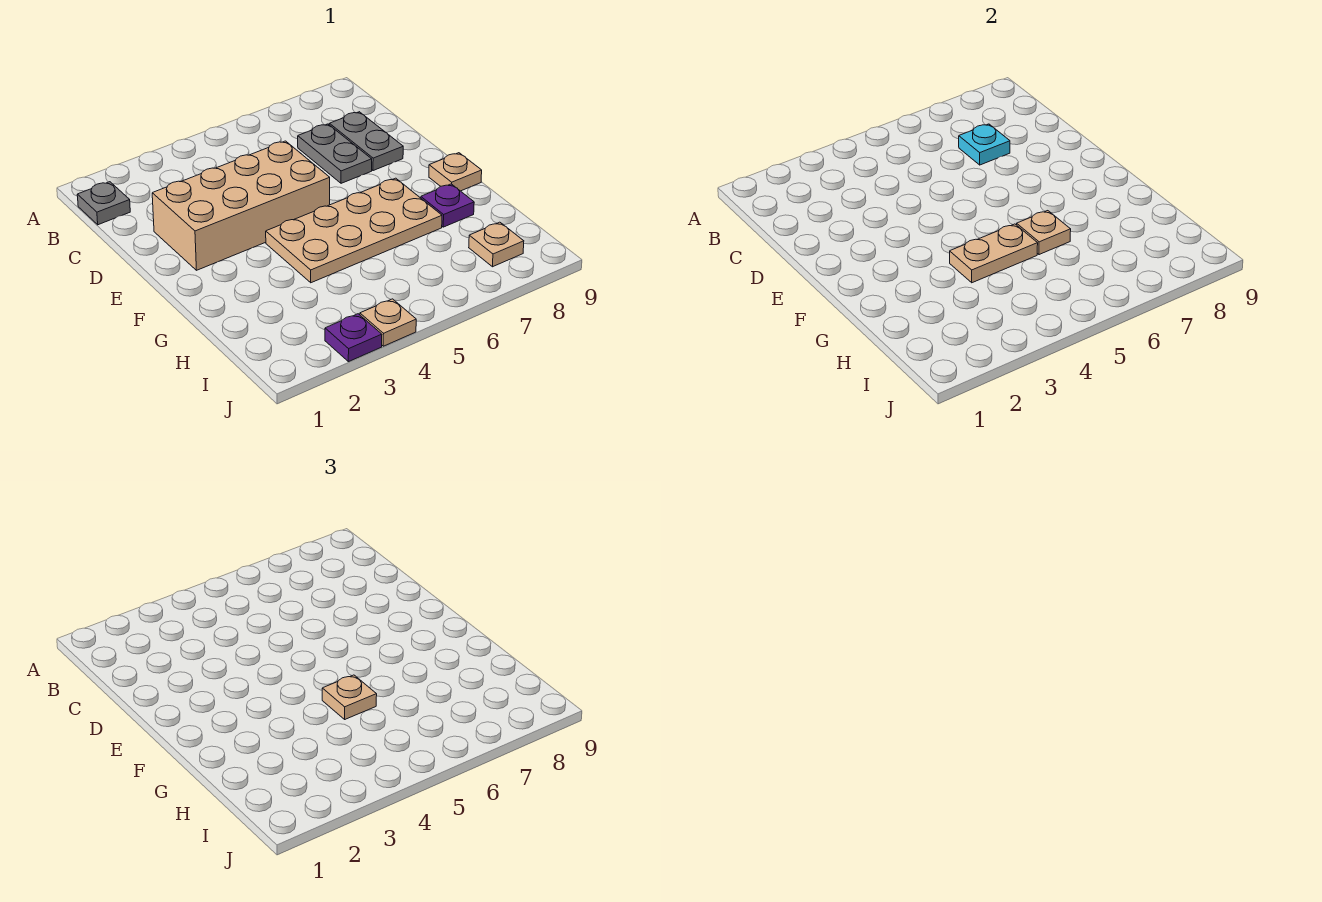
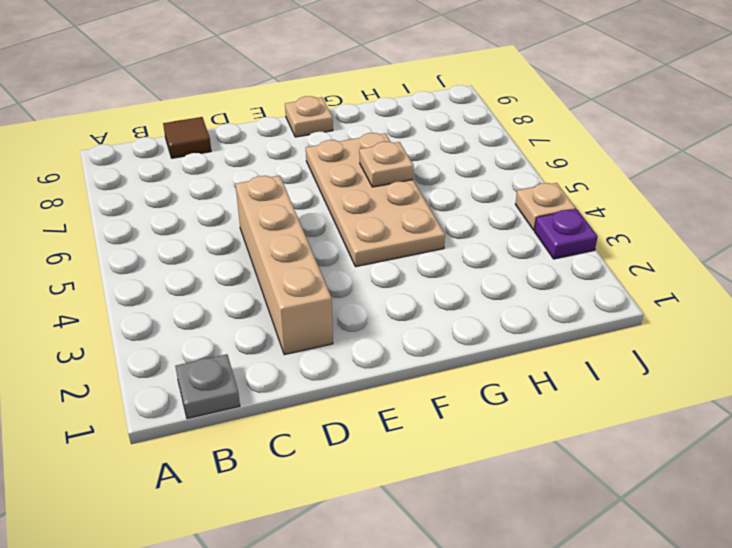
brown tile C9 level 1 -> none
tan brick D2:D5 level 1 -> tan brick D2:E5 level 1
none -> grey plate C7:D7 level 1
none -> grey plate C8:D8 level 1
none -> purple plate G8 level 1

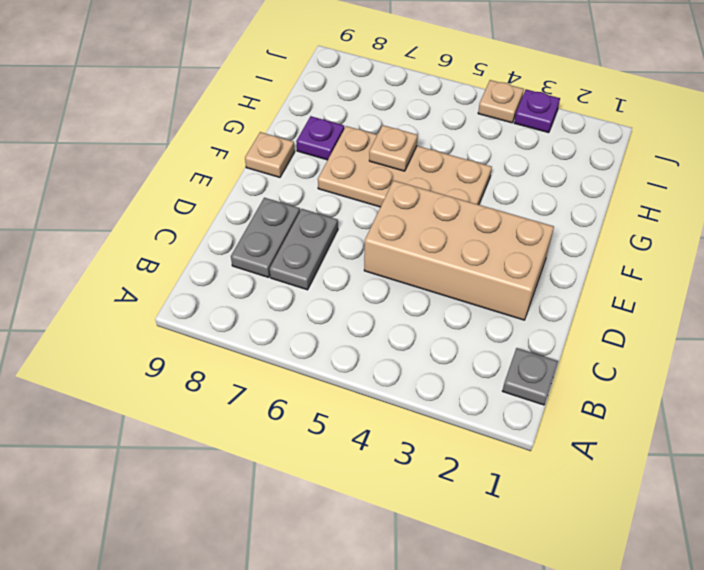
none -> tan plate I8 level 1
none -> cyan plate C7 level 2
none -> tan plate G4:G5 level 2

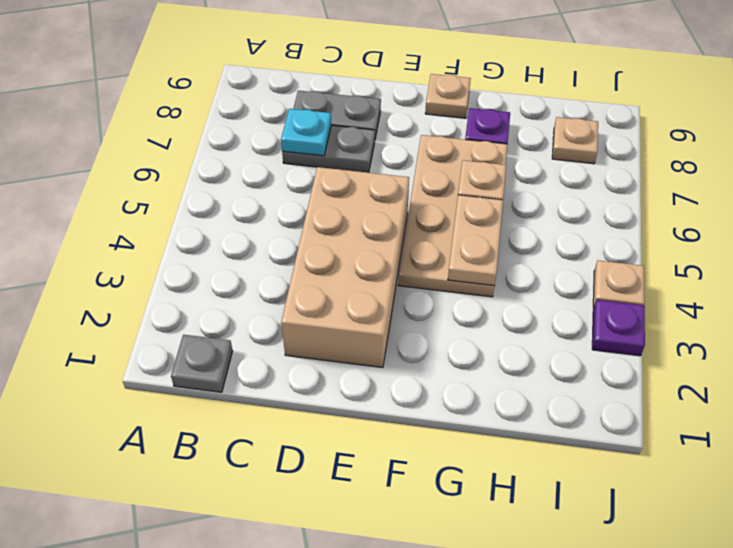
none -> tan plate G5 level 3

